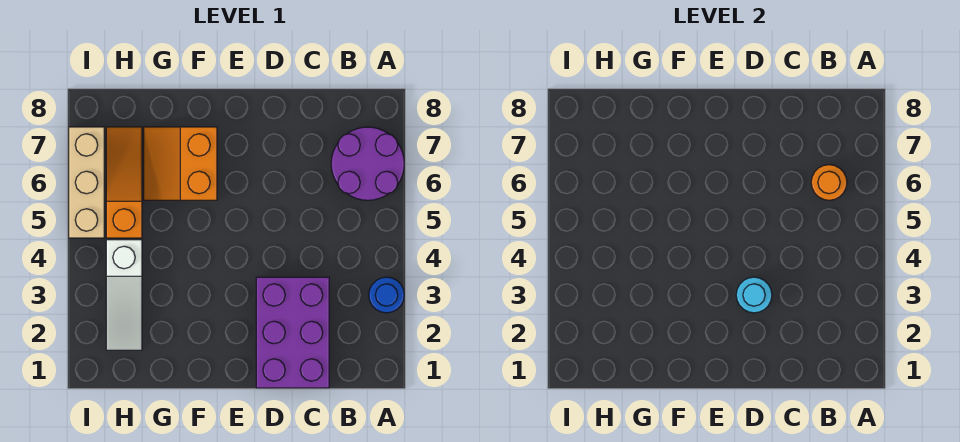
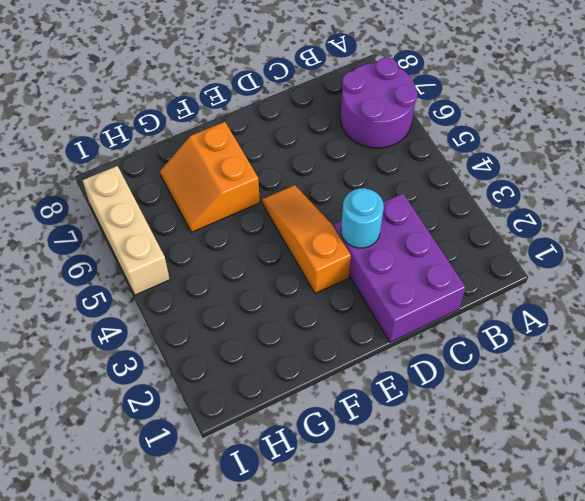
orange slope E3:E5 level 1 top 3 -> orange slope H5:H7 level 1 top 5
none -> blue round brick A3 level 1
none -> white slope H2:H4 level 1 top 4

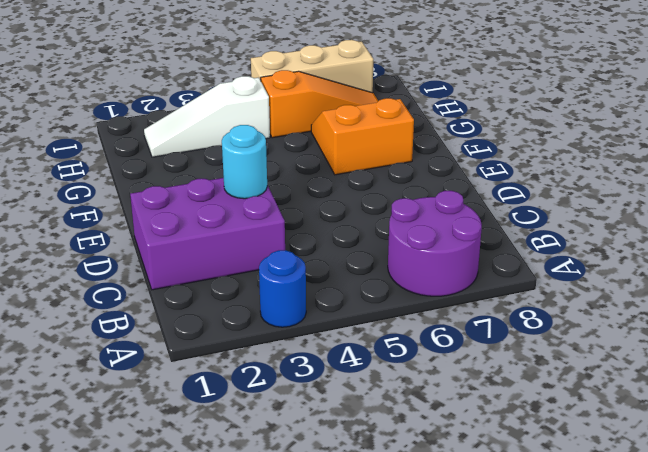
none -> orange round brick B6 level 2

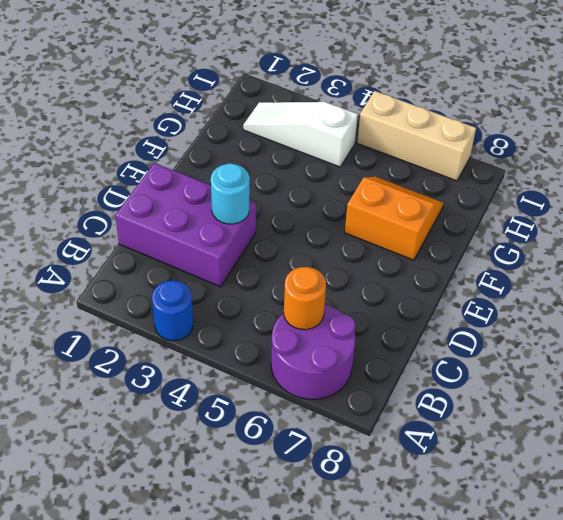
none -> orange slope H5:H7 level 1 top 5

